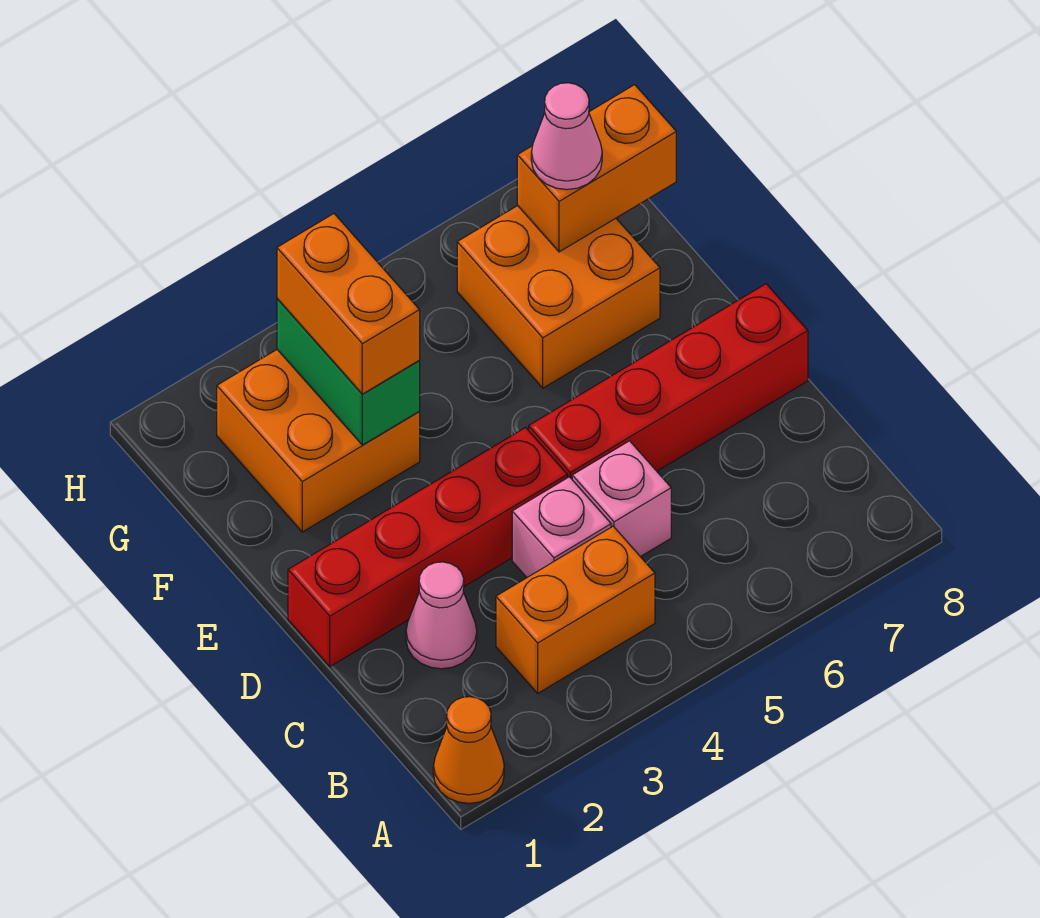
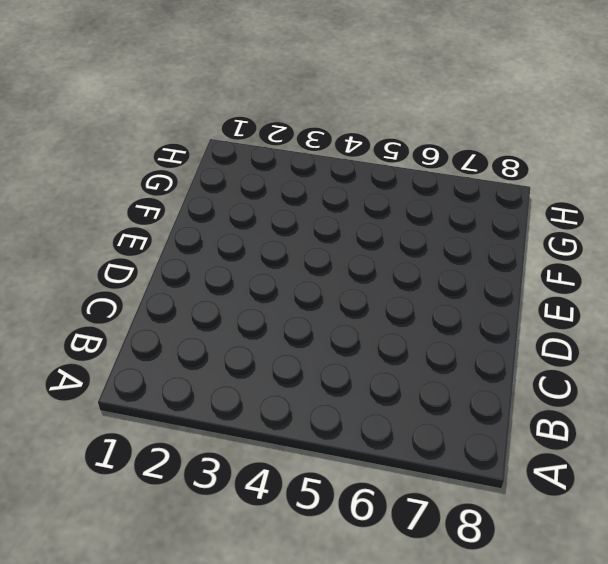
none -> orange cone A1 level 1
none -> orange brick B3:B4 level 1
none -> pink cone C2 level 1

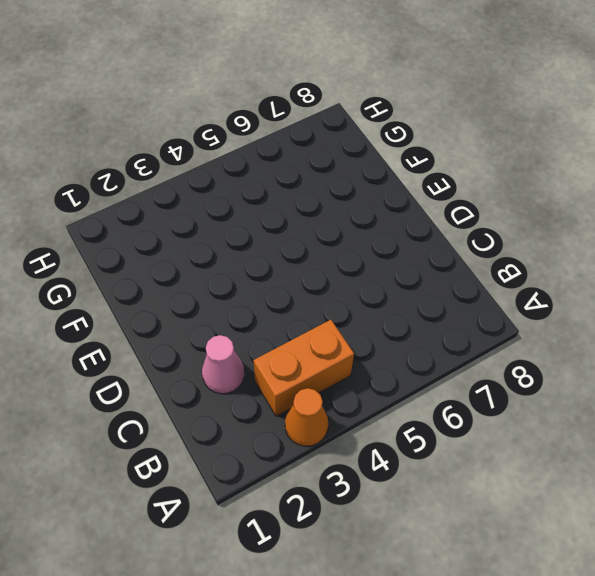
orange cone A3 level 1 -> orange cone A1 level 1
none -> pink brick C4 level 1
none -> pink brick C5 level 1
none -> red brick D1:D4 level 1

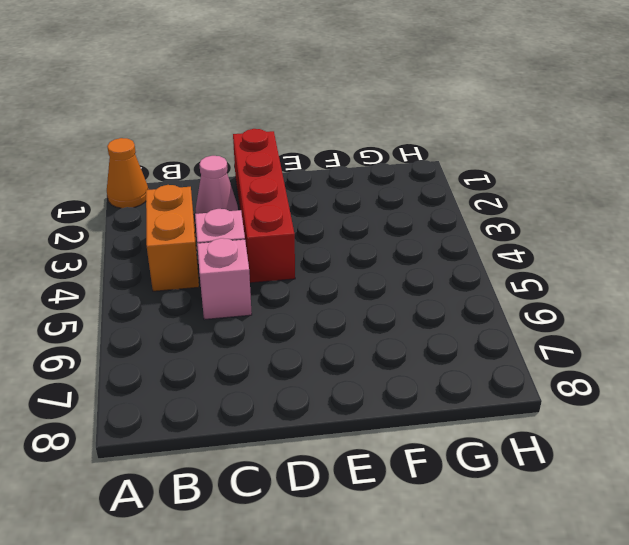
none -> red brick D5:D8 level 1
none -> orange brick F2:G3 level 1
none -> orange brick F6:G7 level 1

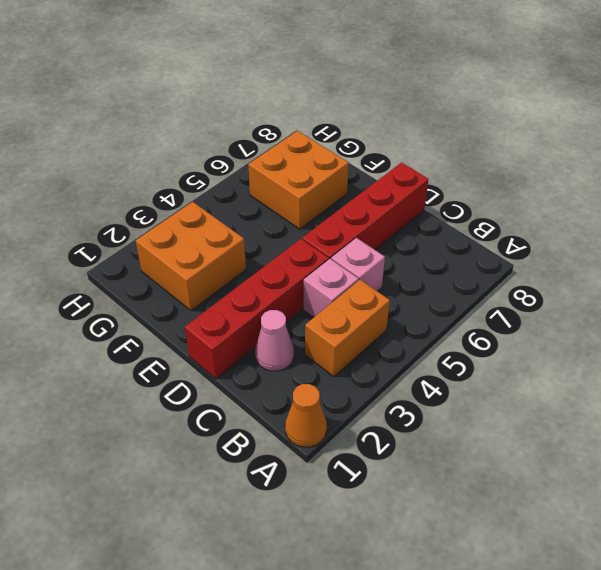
none -> green brick F3:G3 level 2
none -> orange brick G7:G8 level 2
none -> orange brick F3:G3 level 3

